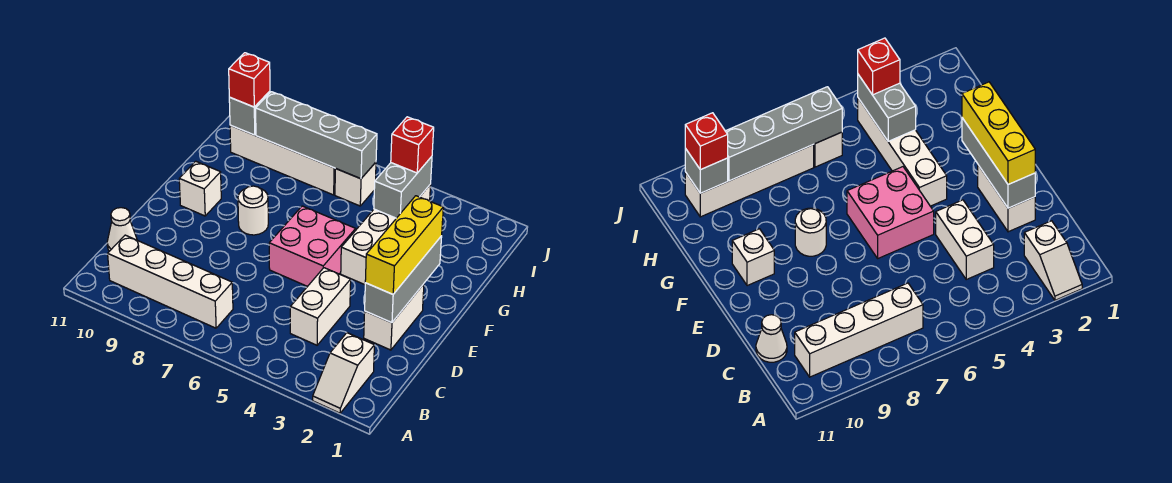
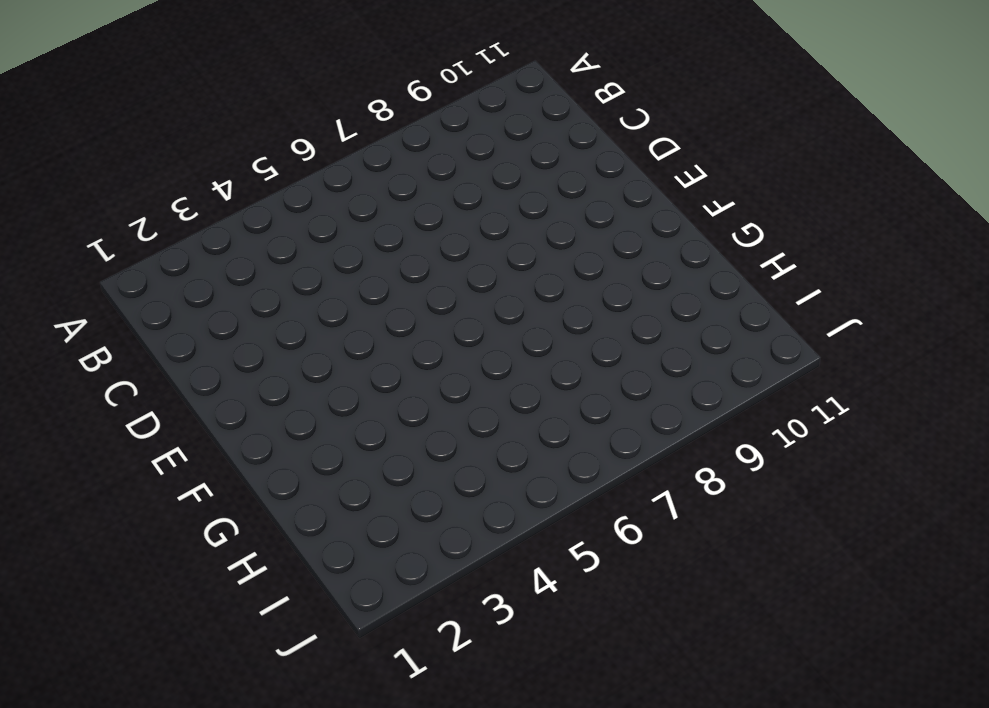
none -> white slope A2:B2 level 1 top B
none -> white brick B7:B10 level 1
none -> white brick C4:D4 level 1

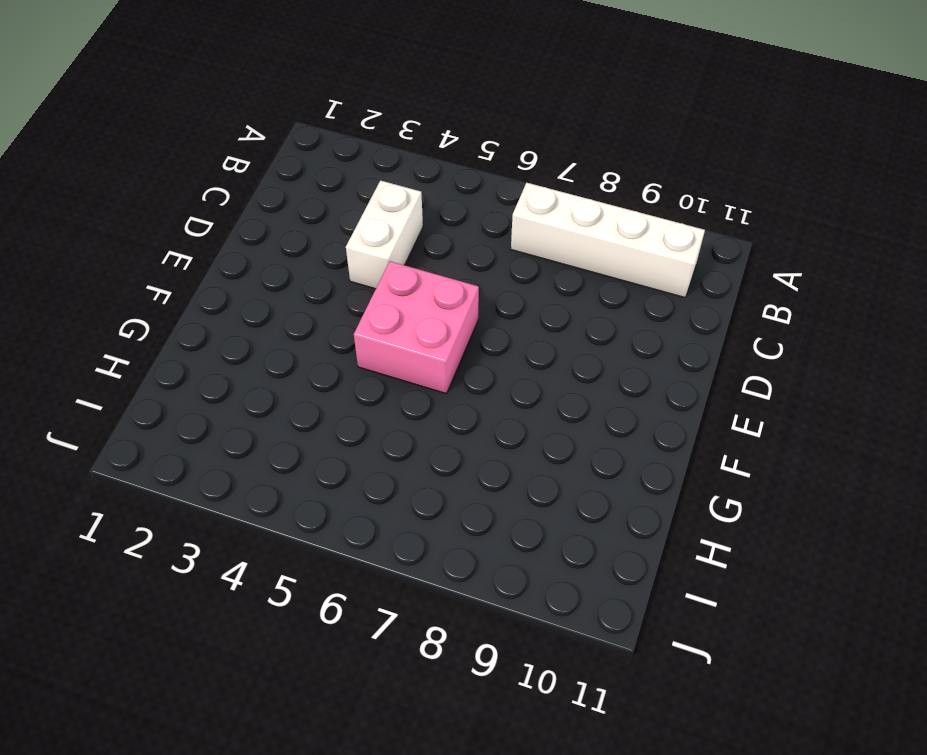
none -> white slope A2:B2 level 1 top B
none -> white cone C11 level 1
none -> white brick D2:E2 level 1

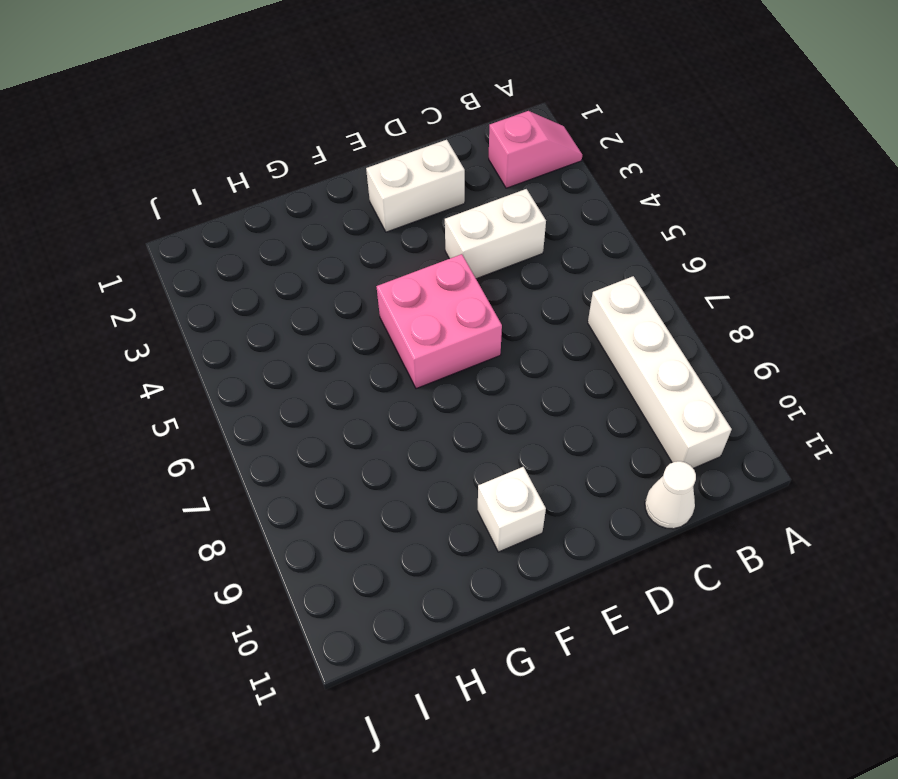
pink slope A2:B2 level 1 top B -> white slope A2:B2 level 1 top B
none -> white brick F4:I4 level 1
none -> white round brick F8 level 1
none -> white brick I6 level 1

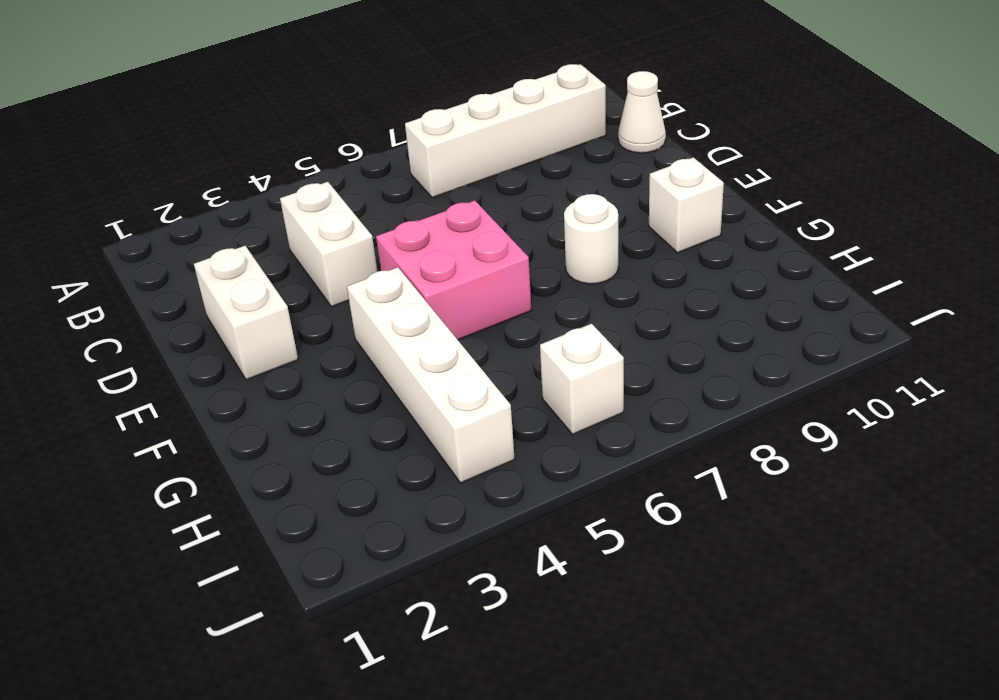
none -> white slope A2:B2 level 1 top B
none -> white brick I7:I10 level 1
none -> grey brick D2:F2 level 2

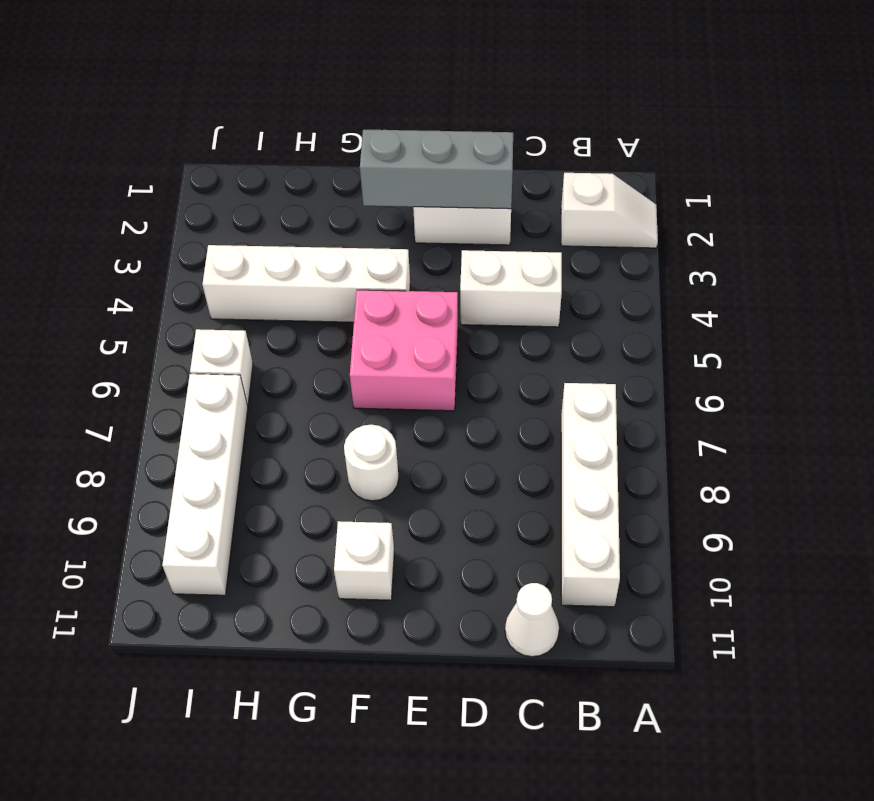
none -> grey brick H4:I4 level 2
none -> grey brick I6:I9 level 2
none -> grey brick I10 level 2

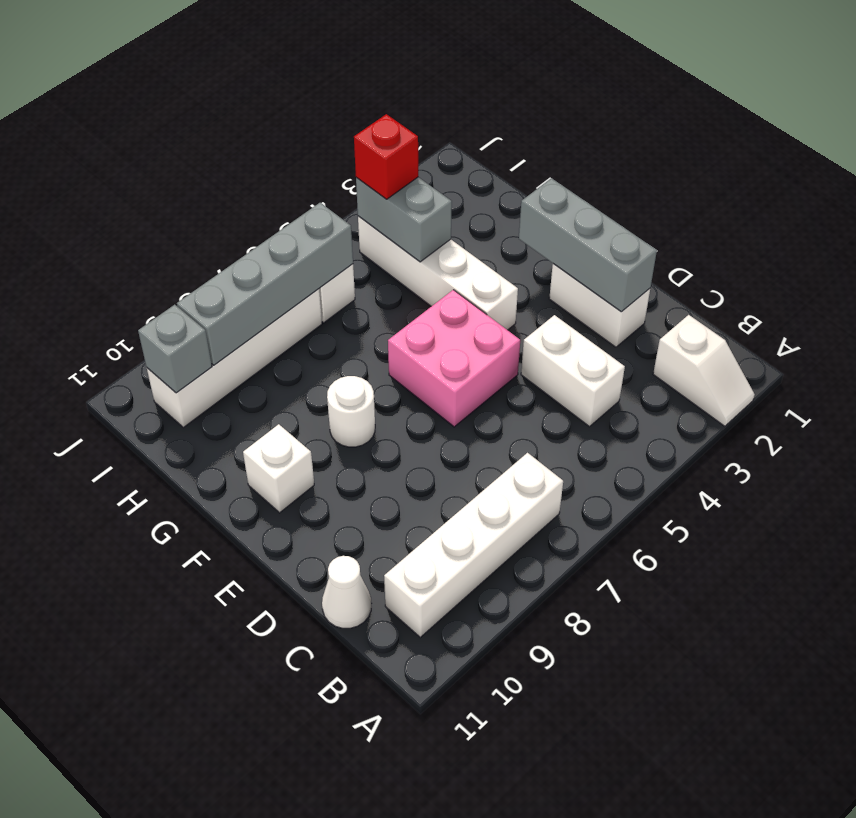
none -> yellow brick D2:F2 level 3
none -> red brick I10 level 3

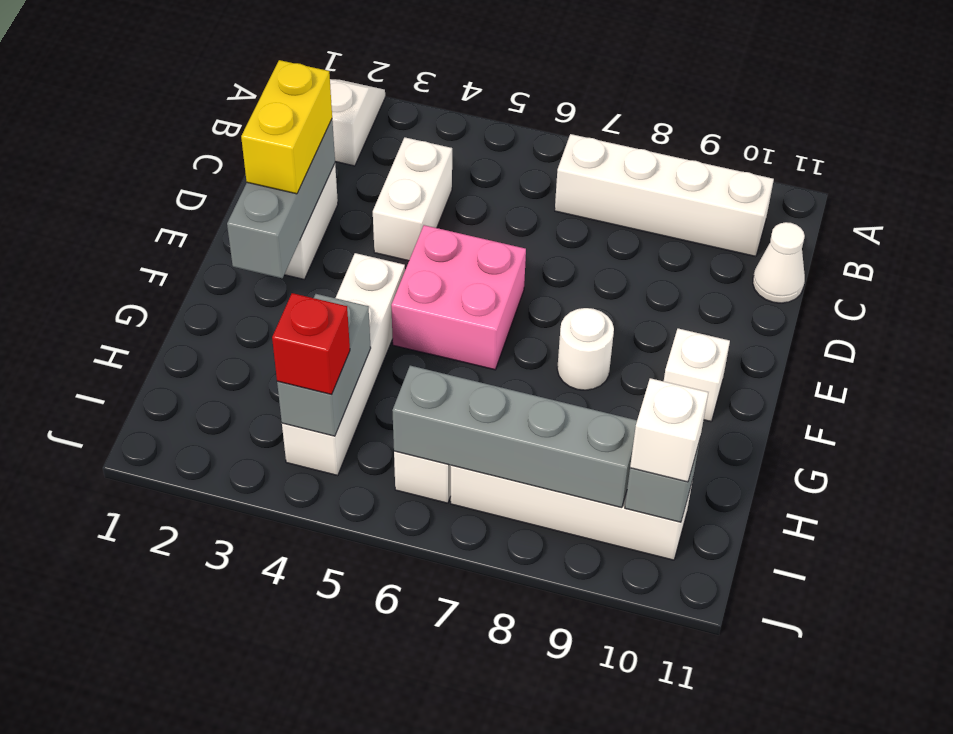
yellow brick D2:E2 level 3 -> yellow brick D2:F2 level 3
white brick I10 level 3 -> red brick I10 level 3

